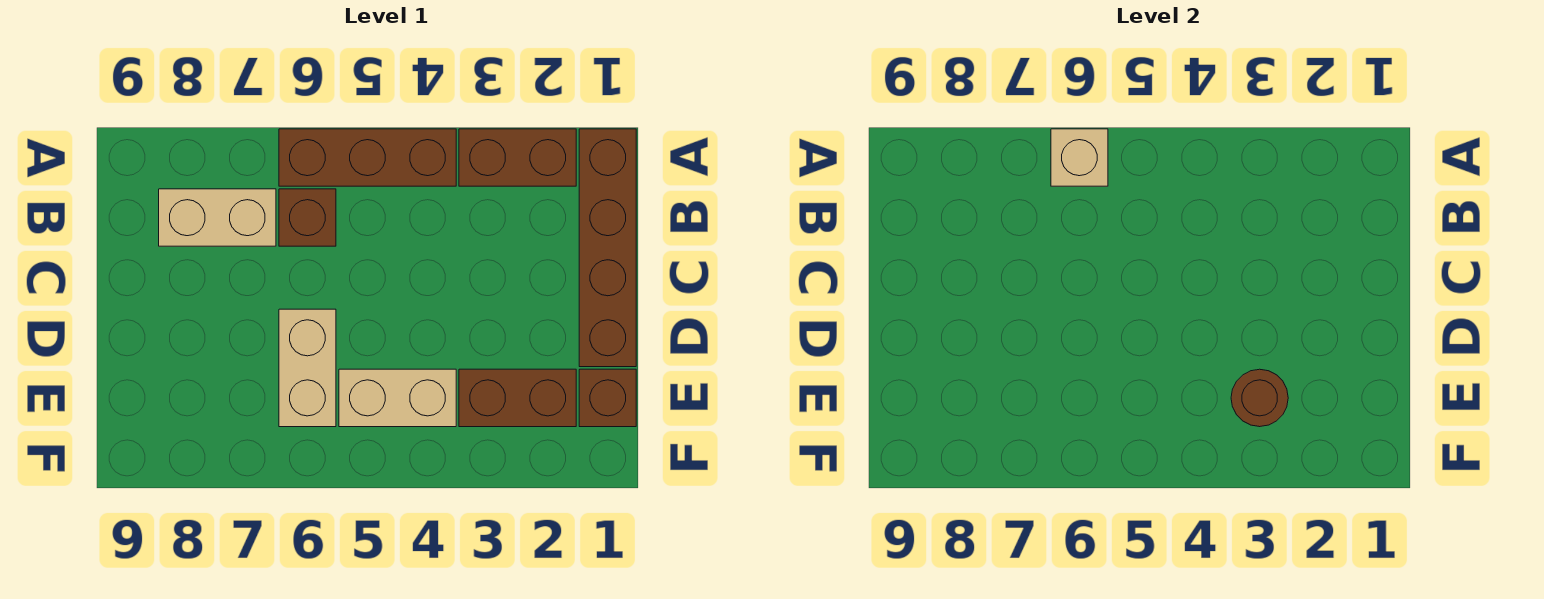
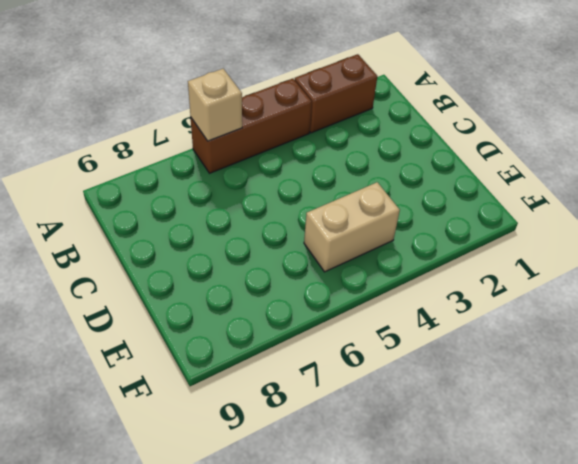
none -> brown brick A1:D1 level 1
none -> brown brick B6 level 1

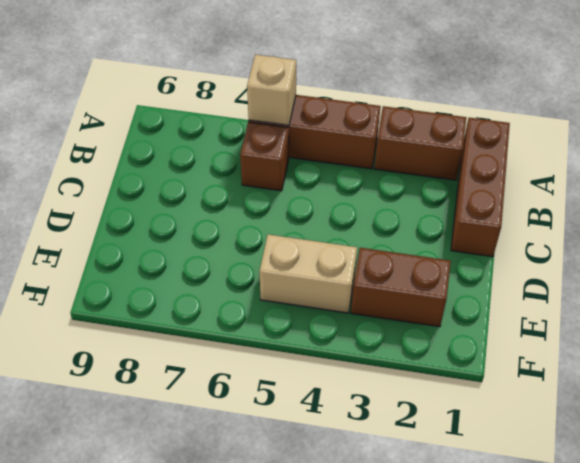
brown brick A1:C1 level 1 -> brown brick A1:D1 level 1
none -> tan brick B7:B8 level 1
none -> tan brick D6:E6 level 1

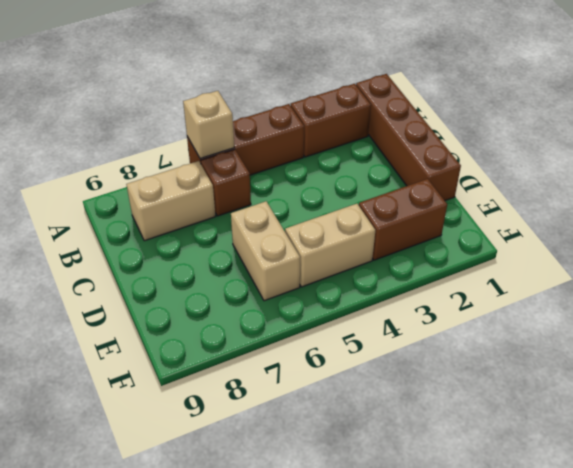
none -> brown brick E1 level 1
none -> brown round brick E3 level 2

